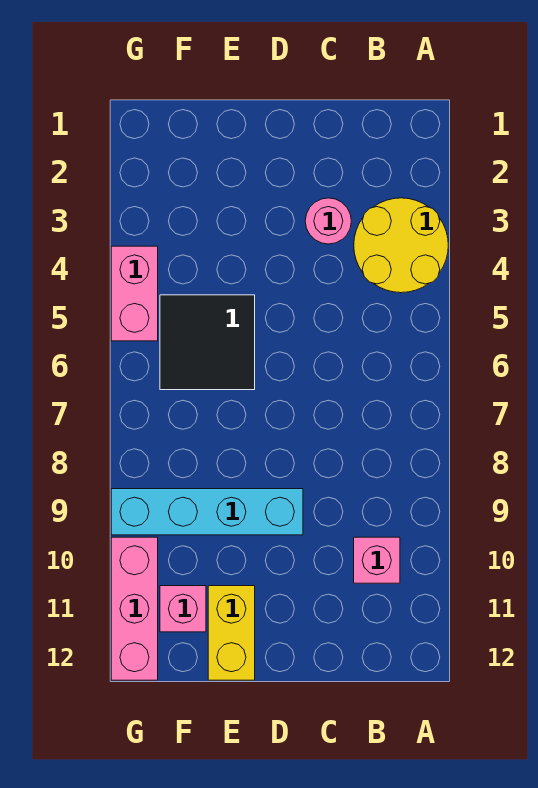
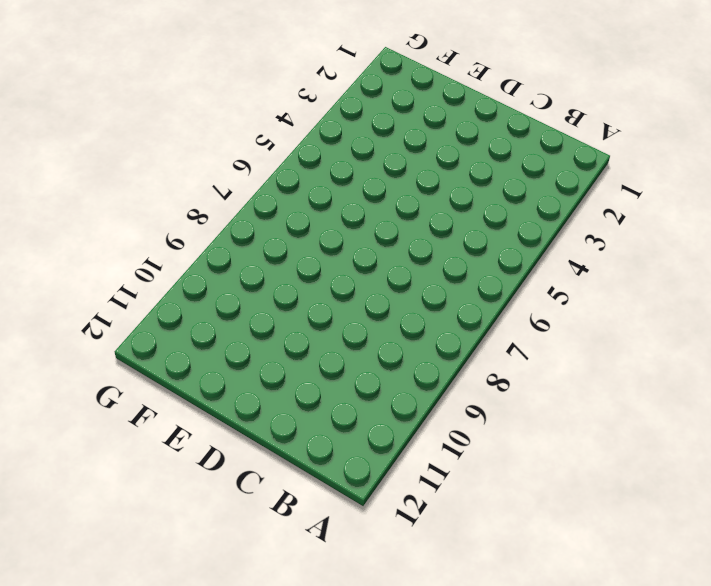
none -> yellow round brick A3:B4 level 1
none -> pink brick B10 level 1

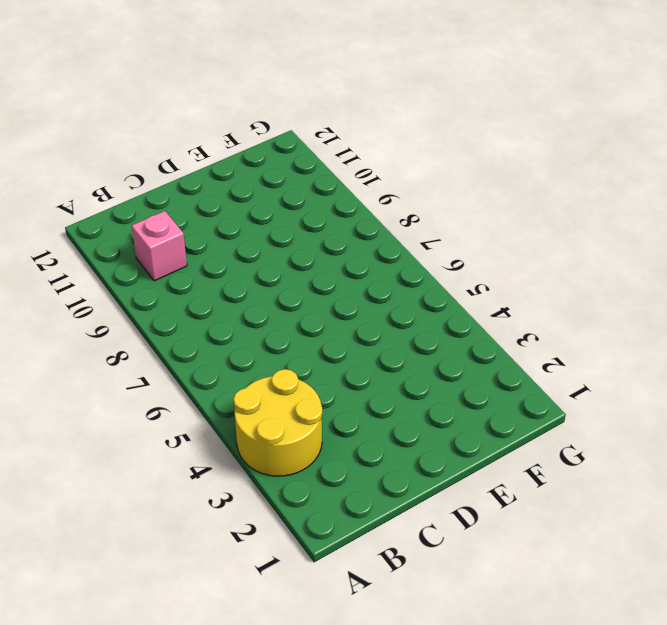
none -> pink round brick C3 level 1
none -> cyan brick D9:G9 level 1

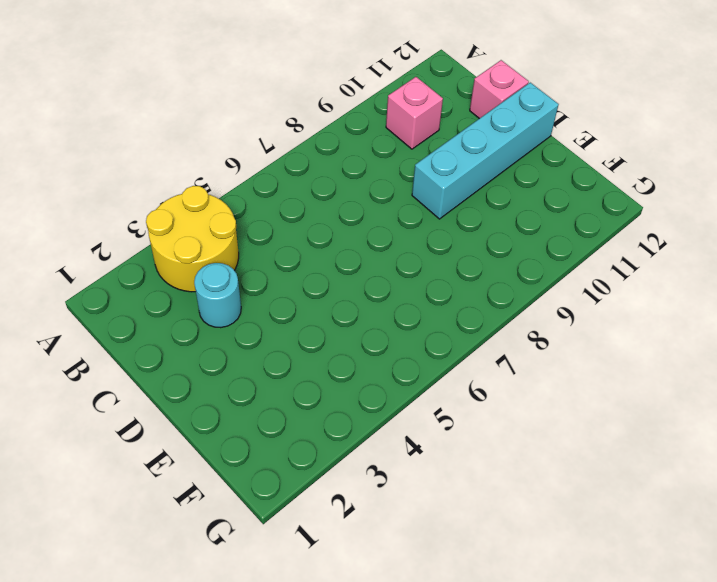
cyan round brick C3 level 1 -> pink round brick C3 level 1
pink brick C12 level 1 -> pink brick F11 level 1
cyan brick D9:D12 level 1 -> cyan brick D9:G9 level 1
none -> black tile E5:F6 level 1
none -> yellow brick E11:E12 level 1

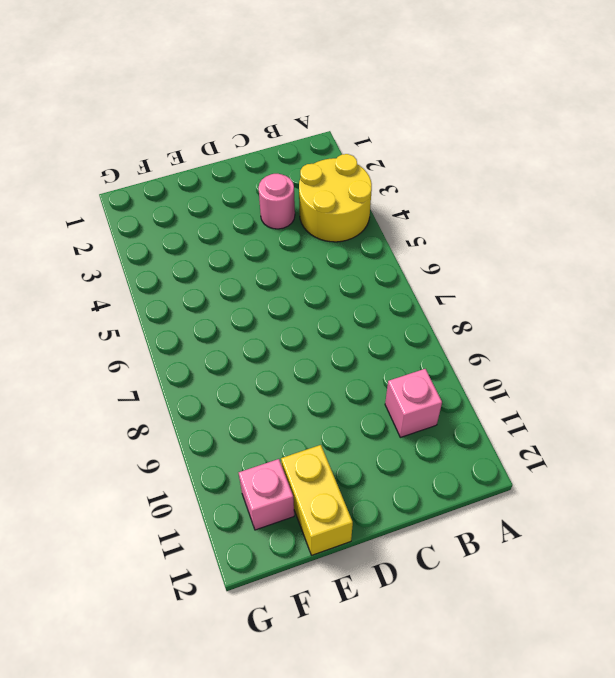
none -> cyan brick D9:G9 level 1
none -> black tile E5:F6 level 1

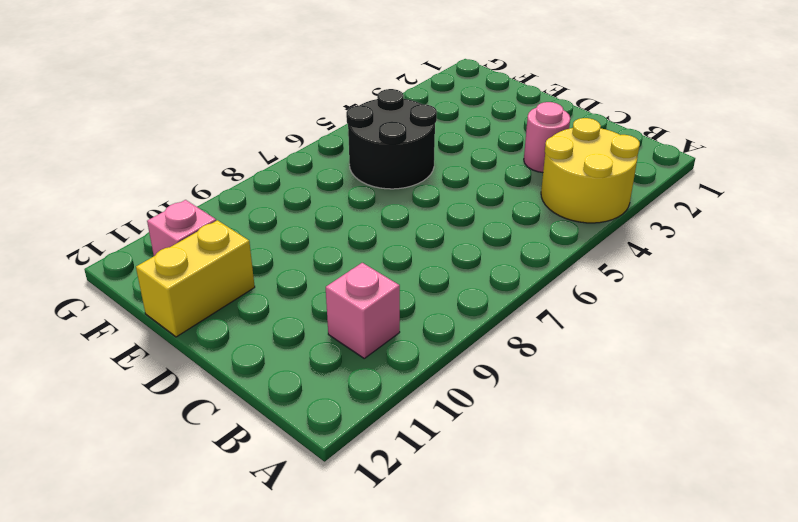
black round brick E5:F6 level 1 -> black tile E5:F6 level 1
none -> cyan brick D9:G9 level 1
none -> pink brick G4:G5 level 1

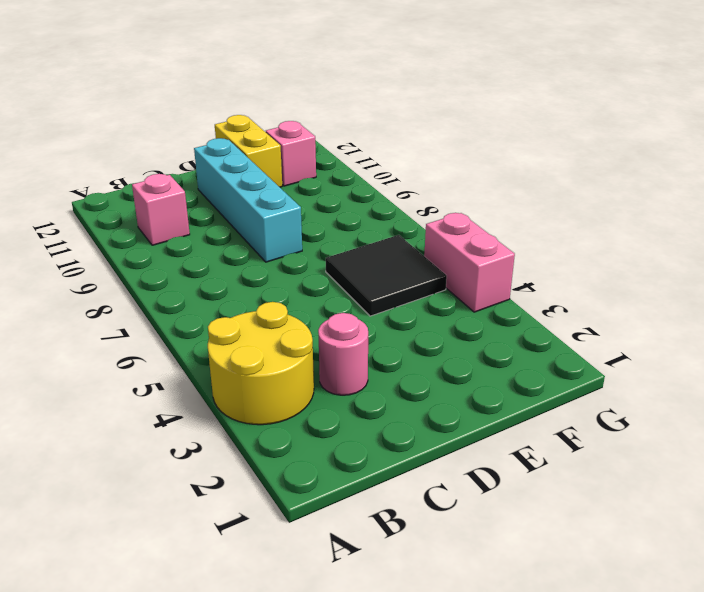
cyan brick D8:D11 level 1 -> cyan brick D9:G9 level 1
none -> pink brick G10:G12 level 1

